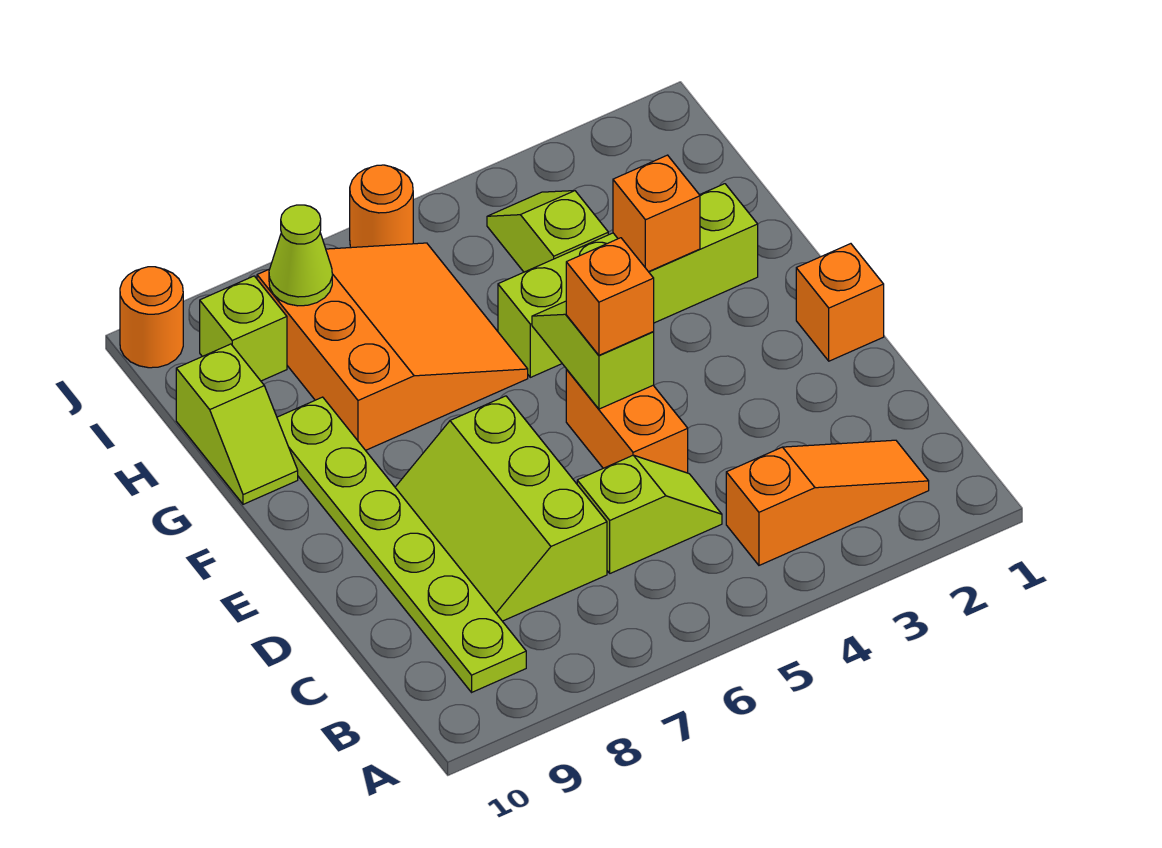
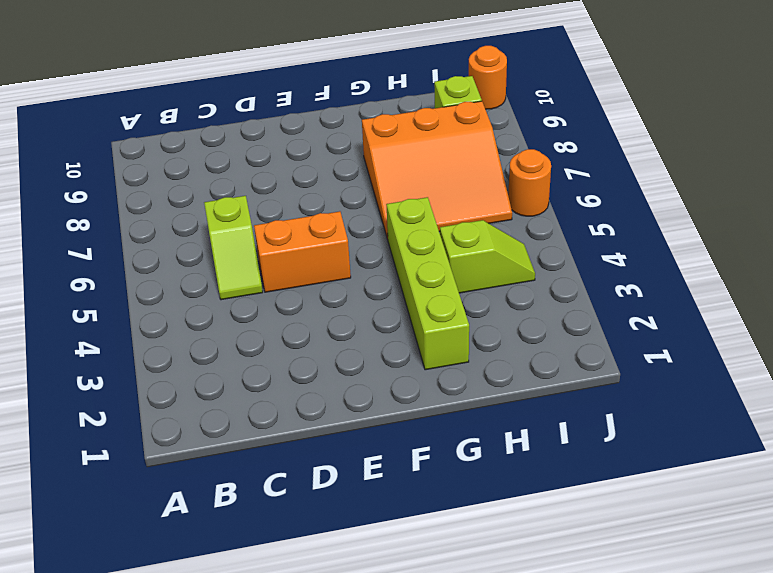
none -> orange slope B2:B4 level 1 top 4
none -> lime plate B9:G9 level 1
none -> lime slope C7:E8 level 1 top 7

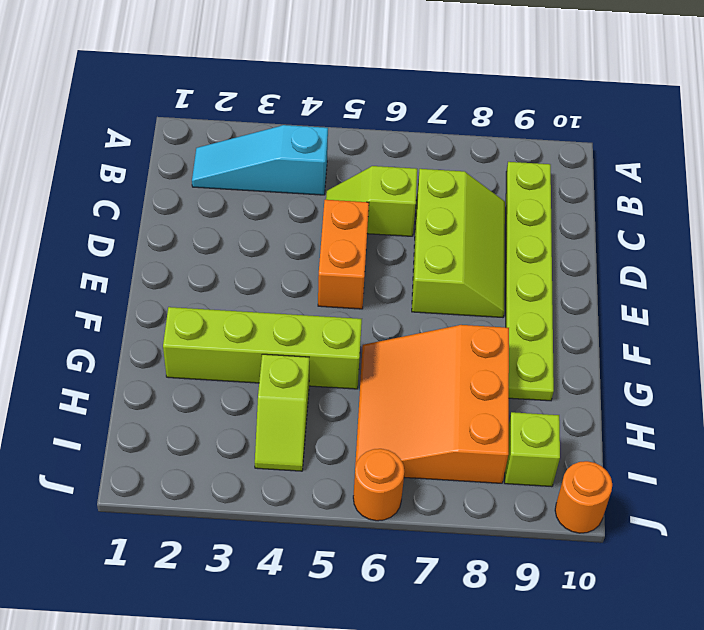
cyan slope B2:B4 level 1 top 4 -> orange slope B2:B4 level 1 top 4
none -> orange brick E1 level 1
none -> lime slope G10:H10 level 1 top H
none -> lime slope E5:F5 level 2 top E

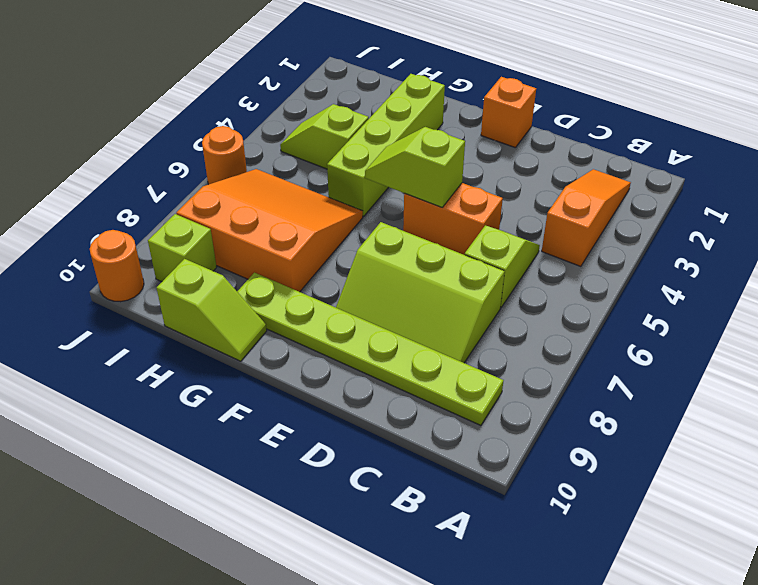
none -> orange brick G3 level 2
none -> lime cone I8 level 2
none -> orange brick E5 level 3

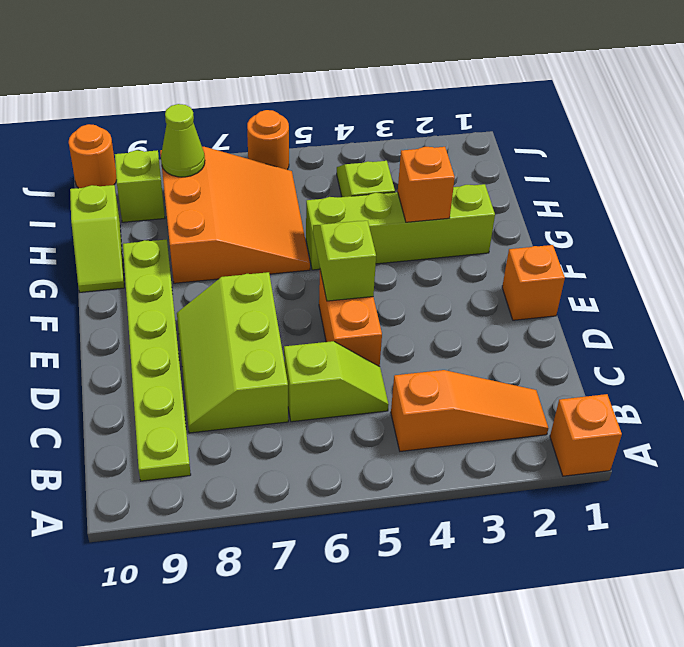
orange brick A1 level 1 -> orange brick E5 level 3

